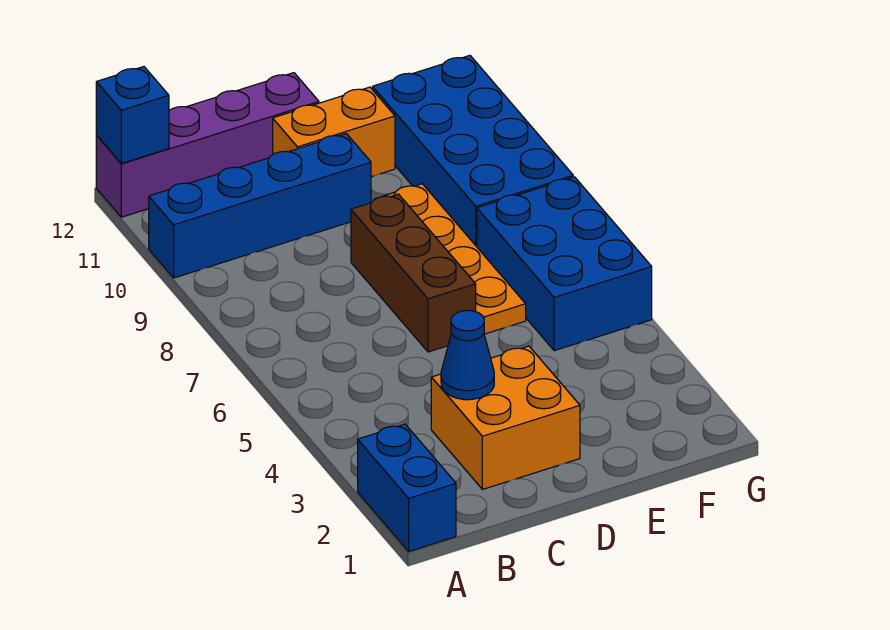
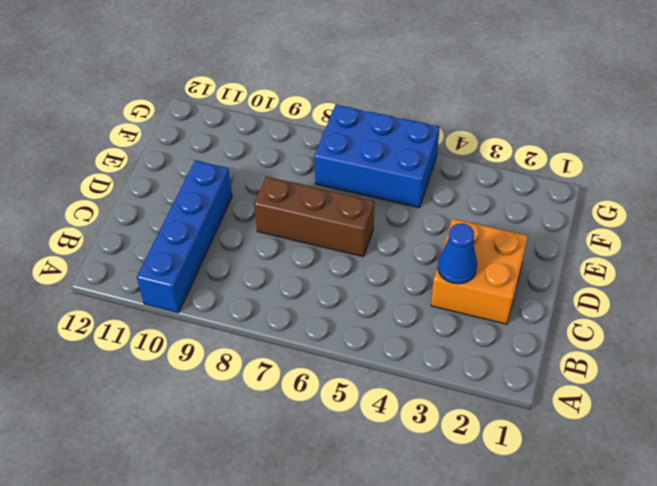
none -> blue brick A1:A2 level 1
none -> purple brick A12:D12 level 1

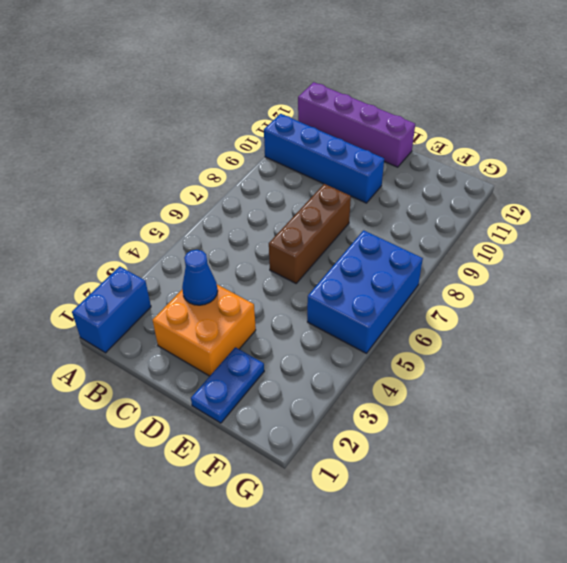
blue plate E1:E2 level 1 -> none
none -> orange brick D11:E11 level 1
none -> orange plate E6:E9 level 1

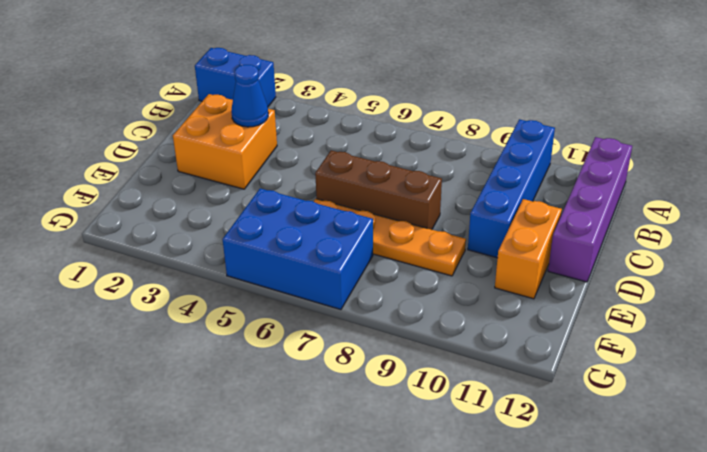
none -> blue brick F8:G11 level 1
none -> blue brick A12 level 2

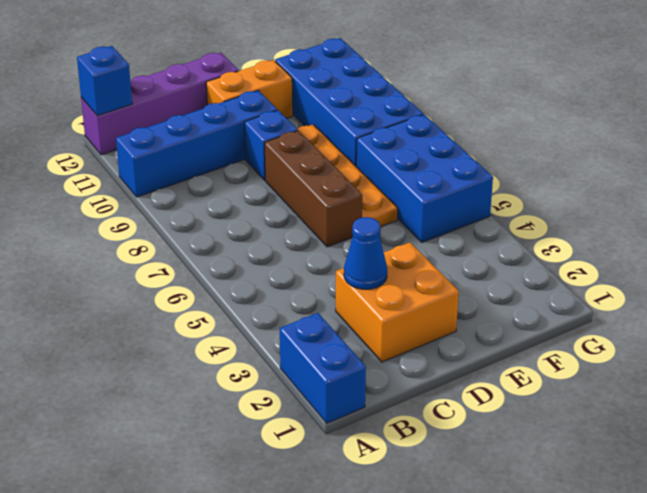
blue brick D9 level 1 -> none

